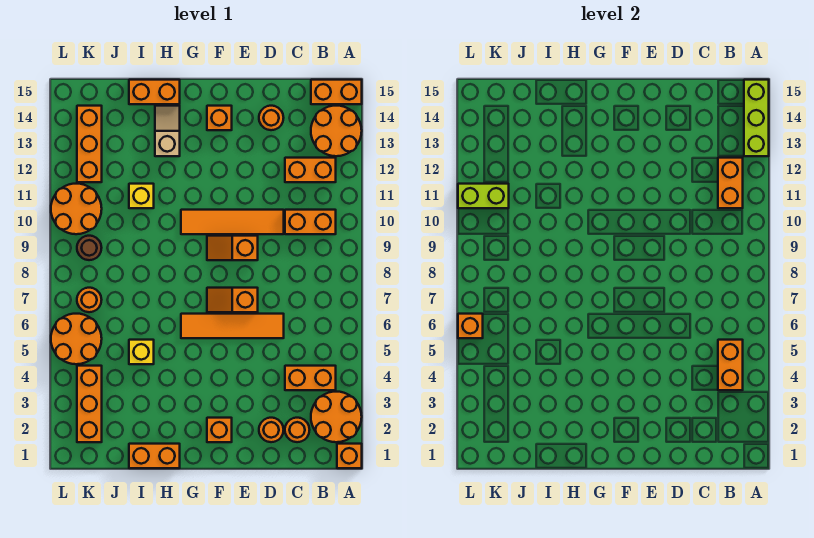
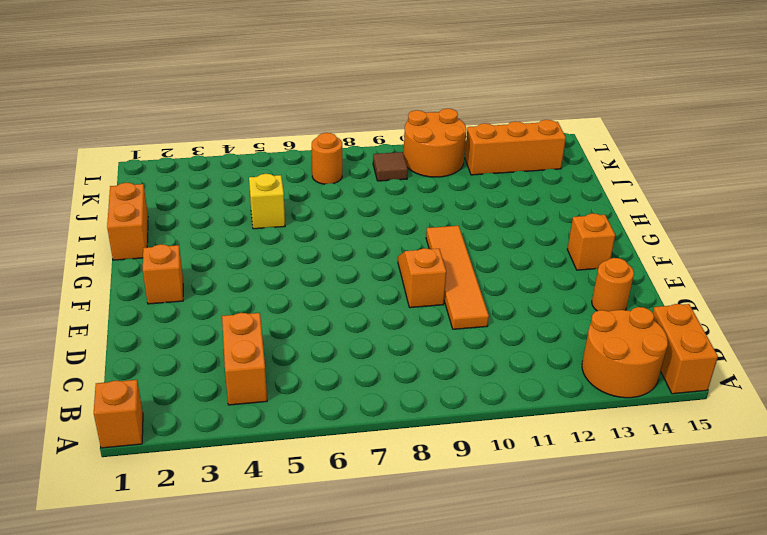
brown tile K9 level 1 -> brown round brick K9 level 1
none -> orange round brick A2:B3 level 1
none -> orange brick B10:C10 level 1
none -> orange brick B12:C12 level 1
none -> orange round brick C2 level 1

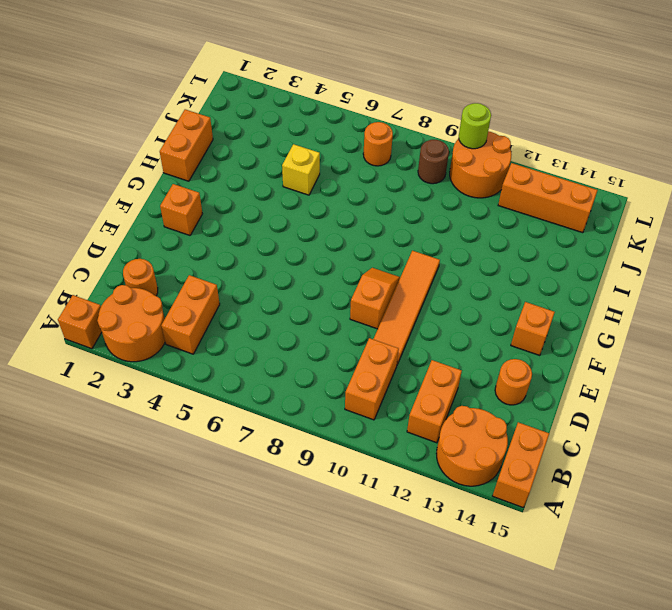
lime round brick L10 level 2 -> none
none -> orange round brick D2 level 1
none -> orange tile D6:G6 level 1
none -> orange slope E7:F7 level 1 top E
none -> tan slope H13:H14 level 1 top 13

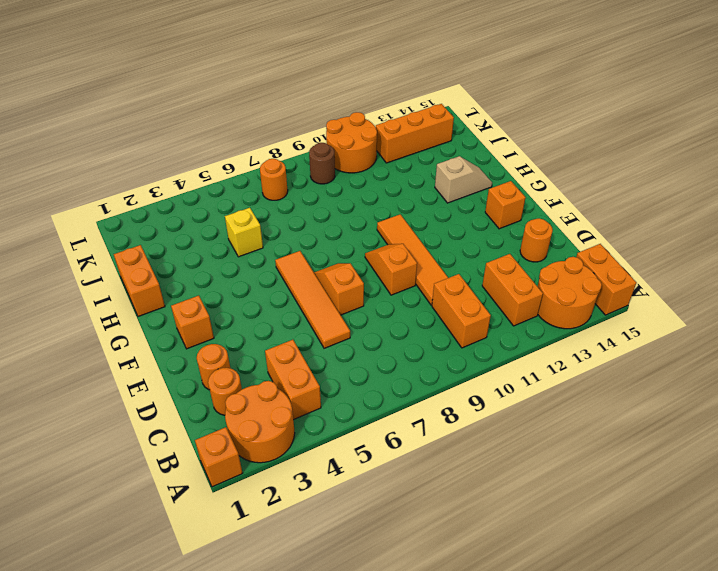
none -> orange brick H15:I15 level 1
none -> yellow brick I11 level 1
none -> orange brick K2:K4 level 1
none -> orange round brick K5:L6 level 1

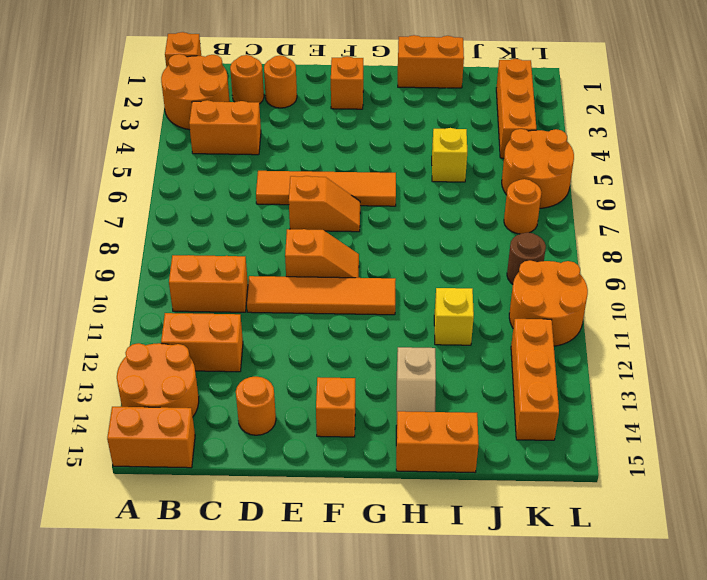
none -> lime brick A13:A15 level 2
none -> orange brick B4:B5 level 2
none -> orange brick B11:B12 level 2
none -> lime brick K11:L11 level 2

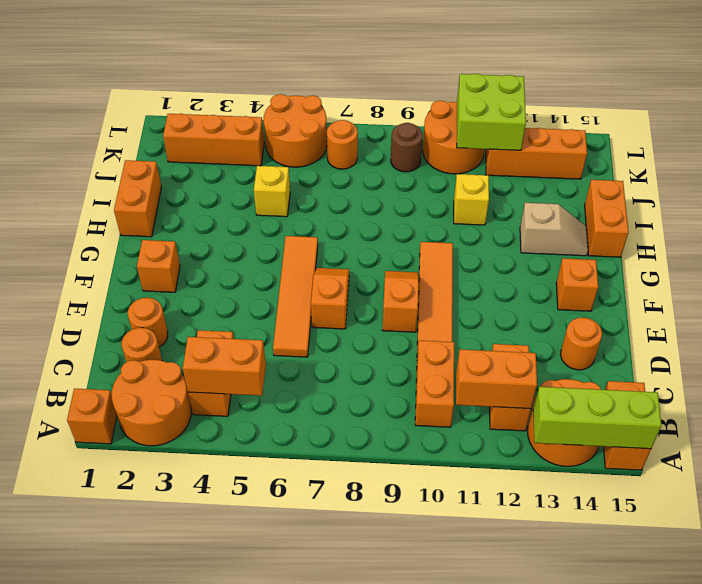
lime brick K11:L12 level 2 -> lime brick K11:L11 level 2
none -> orange brick L6 level 2

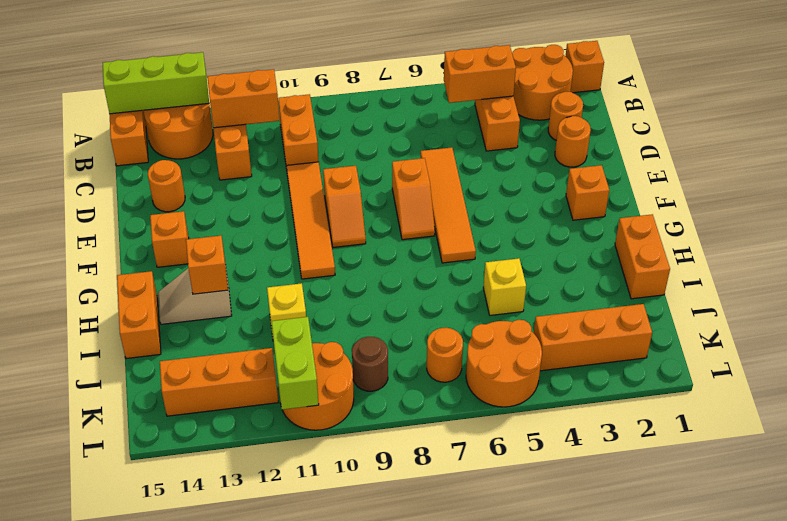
orange brick H13 level 2 -> orange brick L6 level 2

